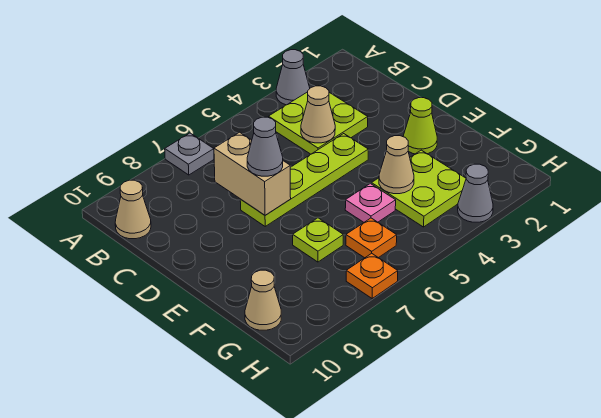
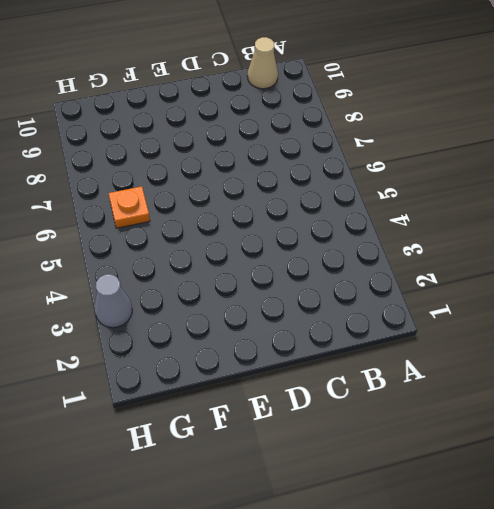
none -> grey cone A3 level 1
none -> grey plate A7 level 1
none -> lime plate B3:C4 level 1

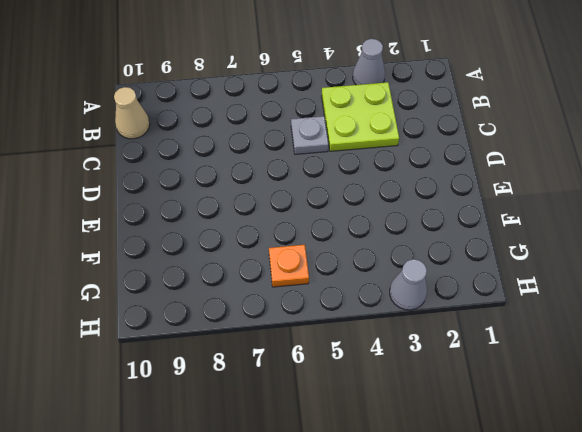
grey plate C5 level 1 -> grey plate A7 level 1
none -> lime plate D4:D7 level 1
none -> lime cone E2 level 1
none -> lime plate F3:G4 level 1

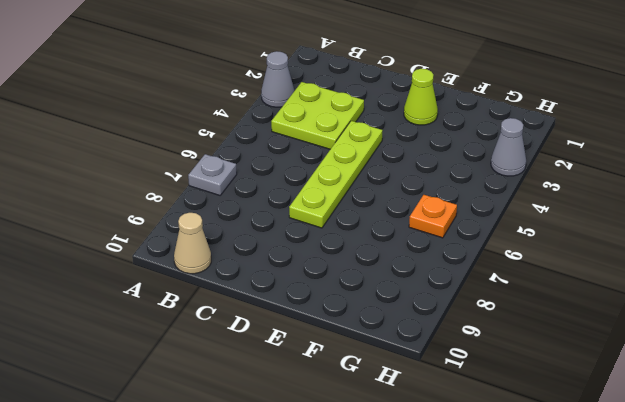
none -> lime plate F3:G4 level 1
none -> pink plate F5 level 1
none -> lime plate F7 level 1

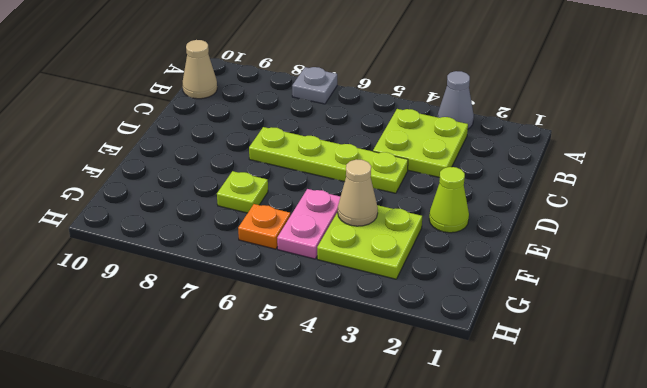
pink plate F5:G5 level 1 -> pink plate F5 level 1
none -> tan cone G10 level 1
none -> grey cone H3 level 1
none -> orange plate H7 level 1

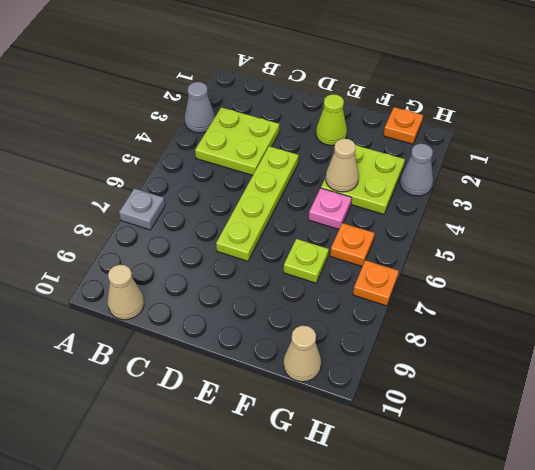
orange plate G1 level 1 -> none
none -> tan cone C4 level 2
none -> tan brick C7:D7 level 2
none -> grey cone D7 level 3

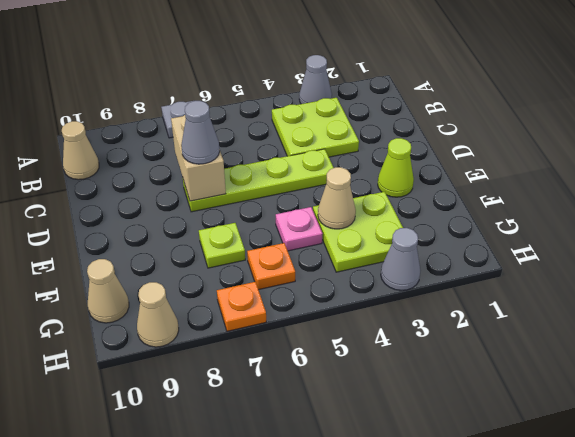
tan cone H9 level 1 -> tan cone C4 level 2

